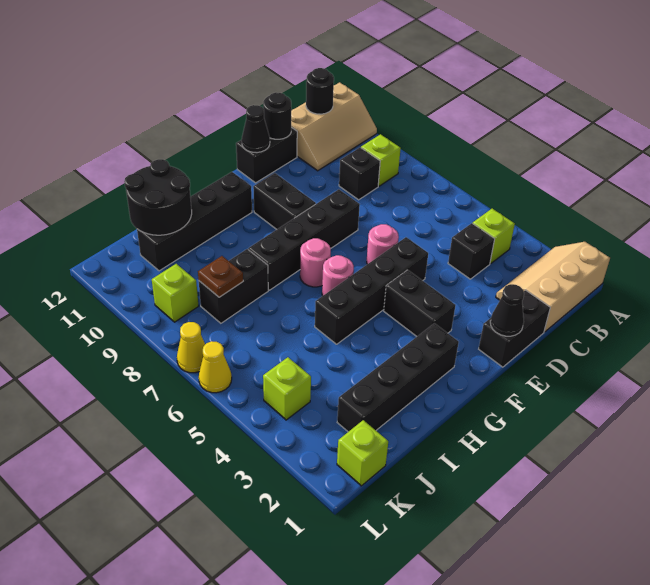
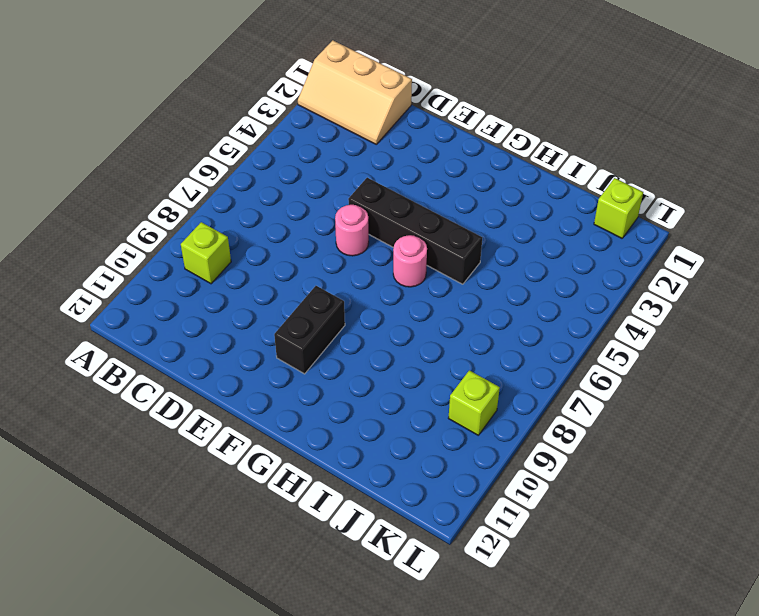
none -> tan slope A11:C12 level 1 top 12
none -> lime brick B4 level 1
none -> black brick C4 level 1

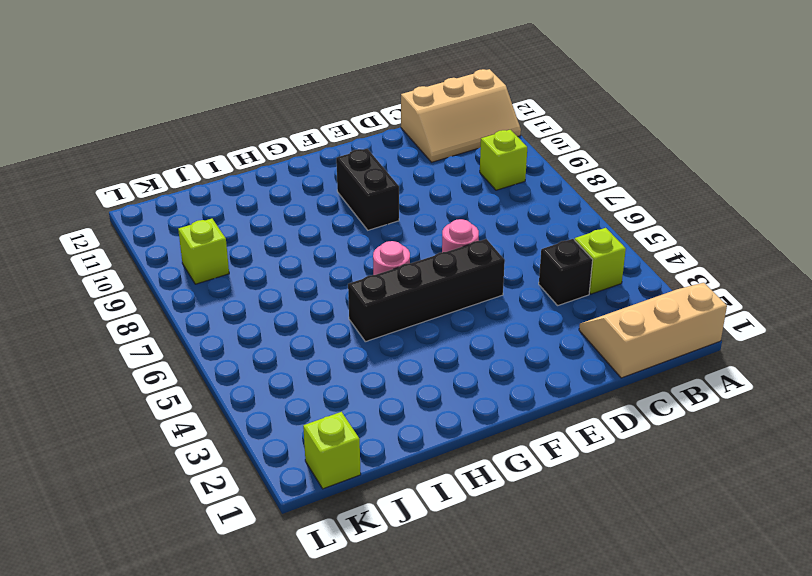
none -> black brick C9 level 1
none -> black brick D1:E1 level 1
none -> black brick D12:E12 level 1

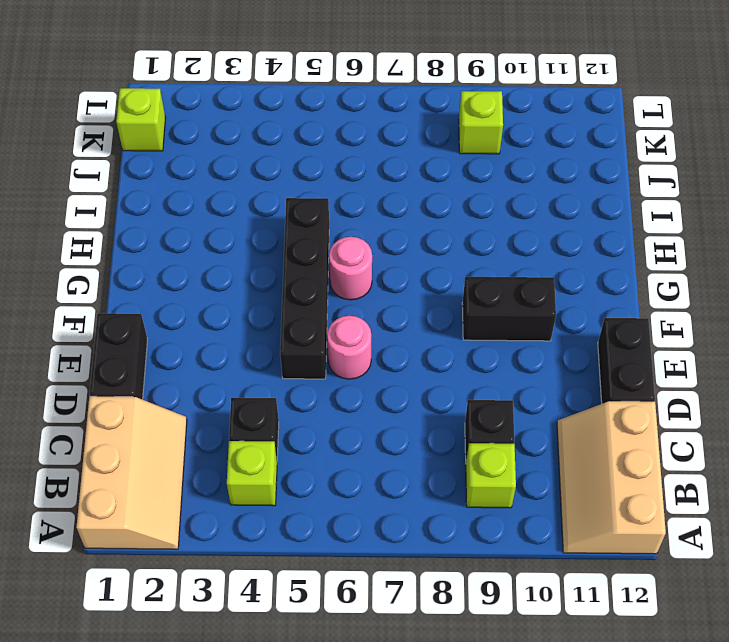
none -> black brick E8:H8 level 1
none -> black brick F3:F4 level 1
none -> black brick G2:J2 level 1

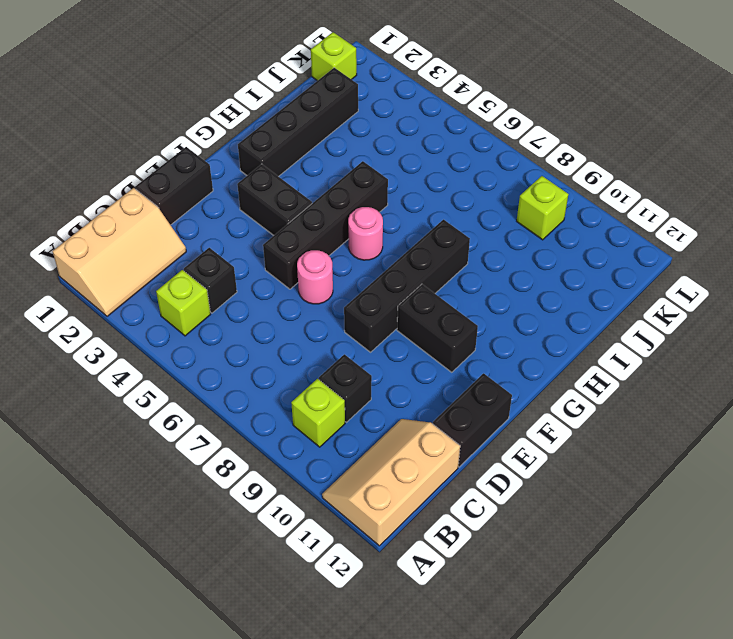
none -> pink round brick G7 level 1
none -> black brick G11:J11 level 1
none -> black brick I8:J8 level 1

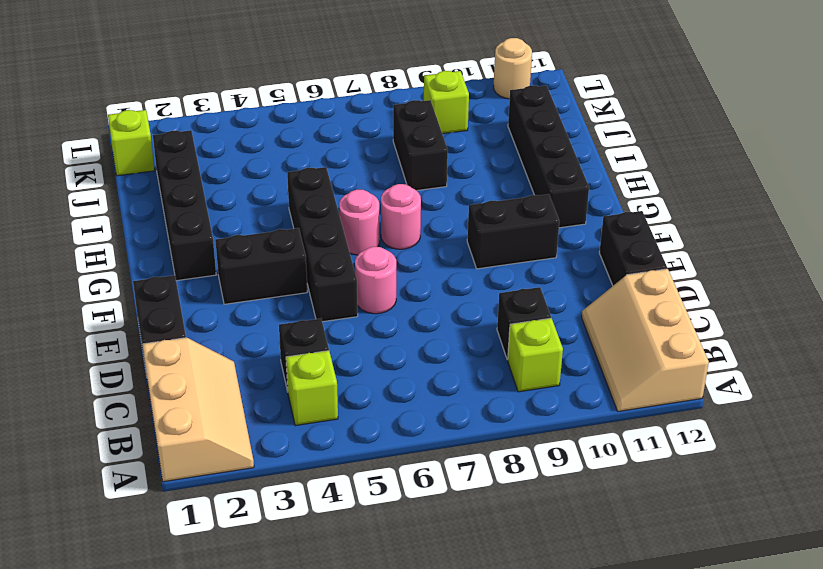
tan round brick L11 level 1 -> none
none -> black brick E8:H8 level 1
none -> lime brick K4 level 1
none -> yellow cone L6 level 1

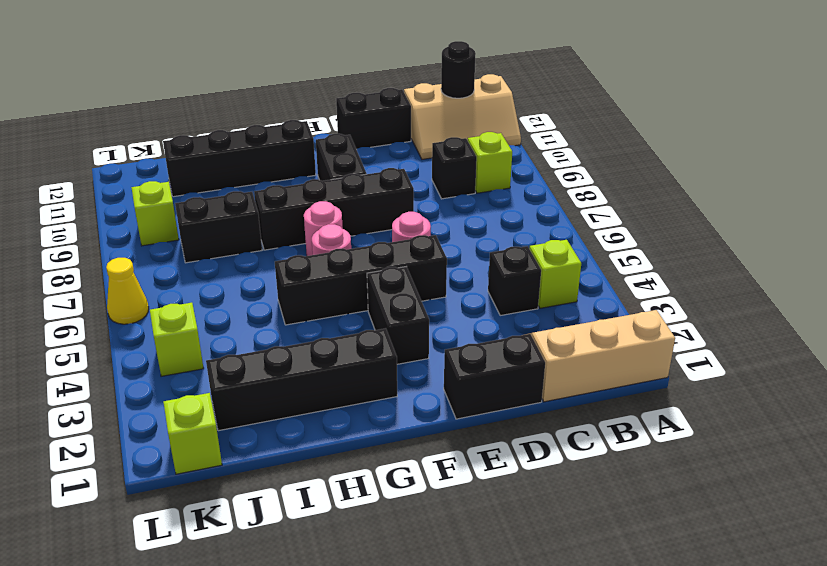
none -> yellow cone L7 level 1
none -> black round brick D12 level 2
none -> black cone E1 level 2

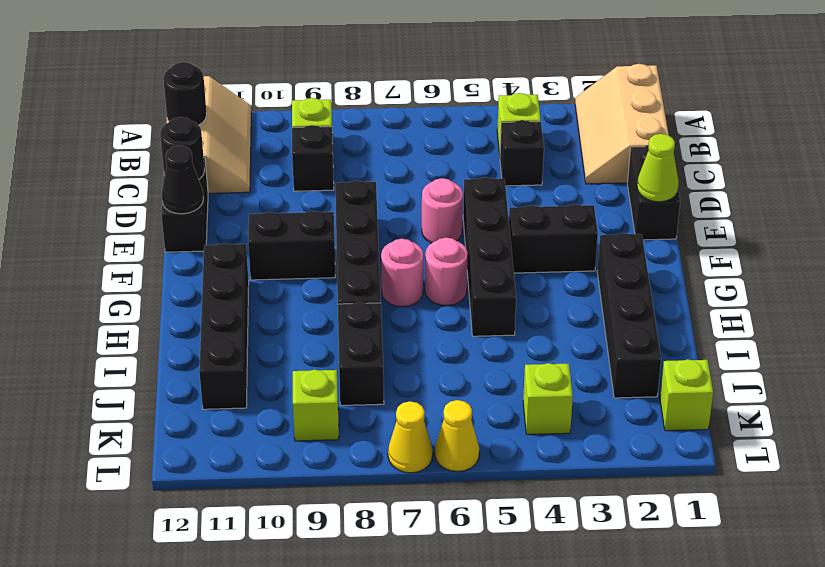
lime cone E1 level 2 -> black cone E1 level 2
none -> black round brick I11:J12 level 2
none -> brown plate J8 level 2

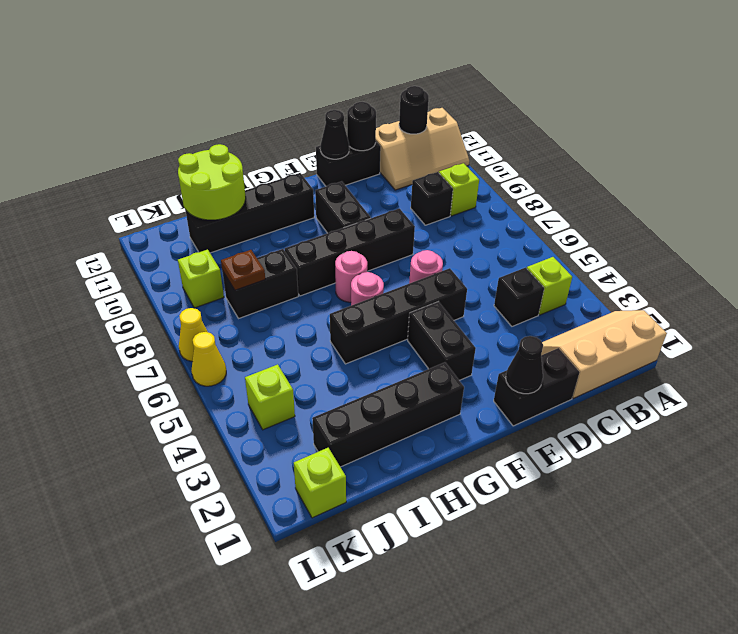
lime round brick I11:J12 level 2 -> black round brick I11:J12 level 2

